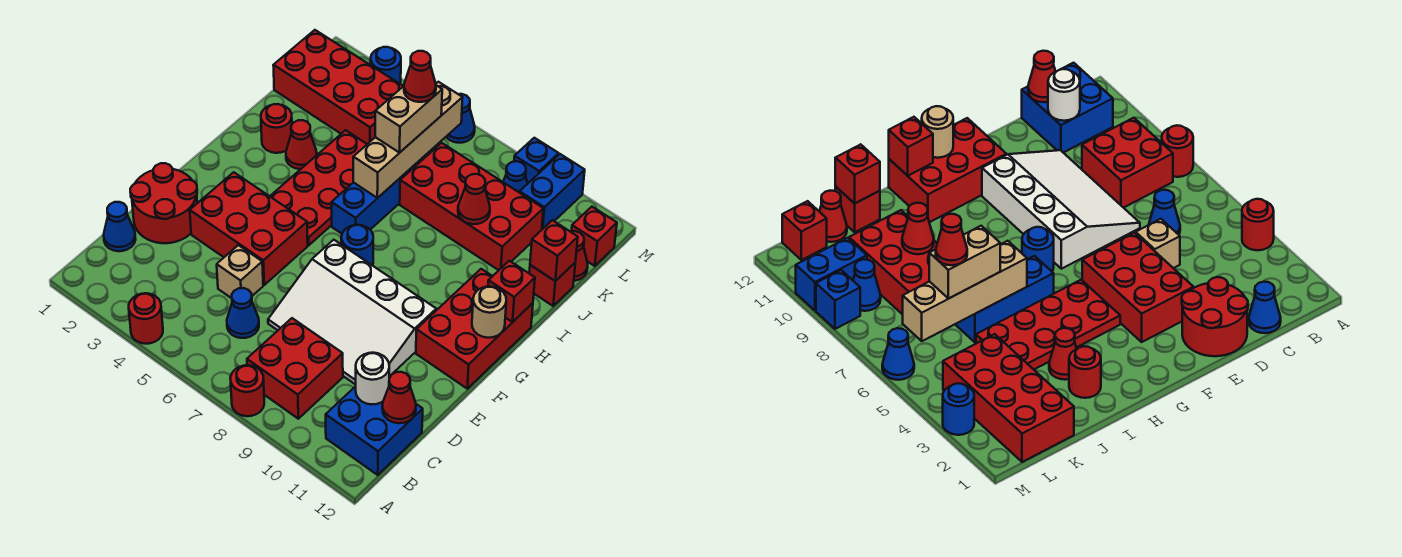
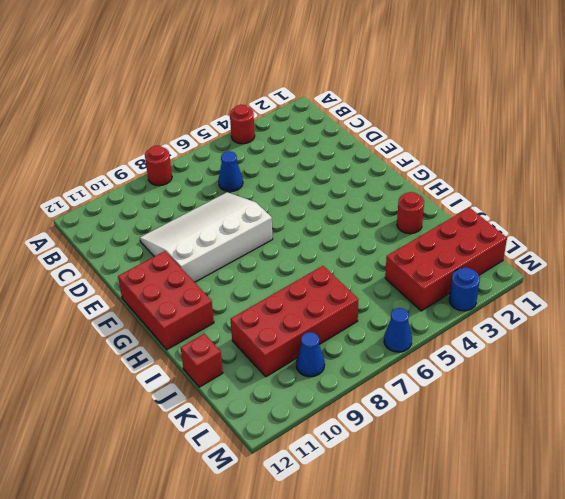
none -> red brick B8:C9 level 1
none -> blue brick B11:C12 level 1
none -> blue cone C1 level 1
none -> red round brick D1:E2 level 1

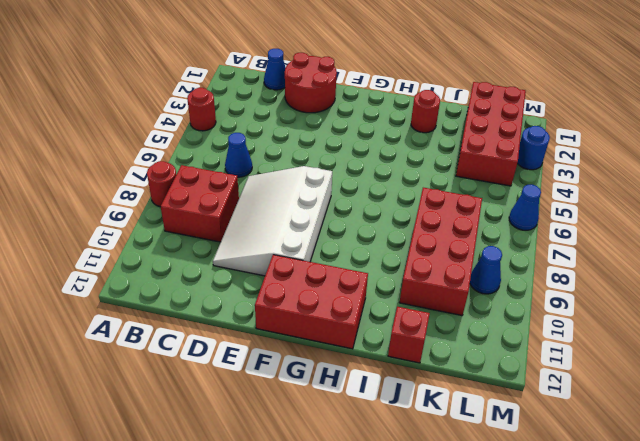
none -> blue brick B11:C12 level 1
none -> tan brick D5 level 1
none -> red brick E3:F5 level 1
none -> red plate G4:J5 level 1

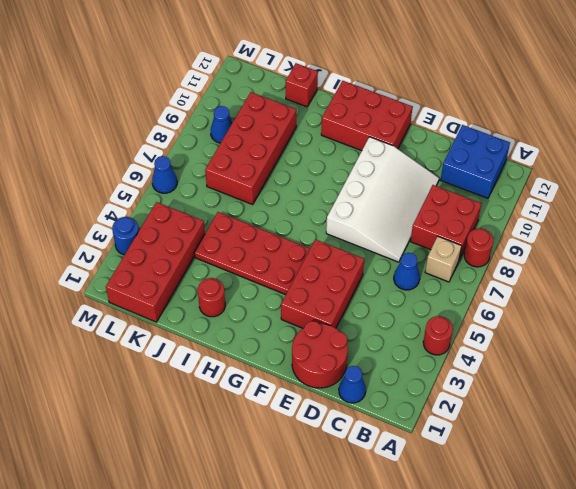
tan brick B7 level 1 -> tan brick D5 level 1
none -> blue round brick G7 level 1
none -> blue brick H6:J6 level 1
none -> red cone I3 level 1
none -> red cone K12 level 1

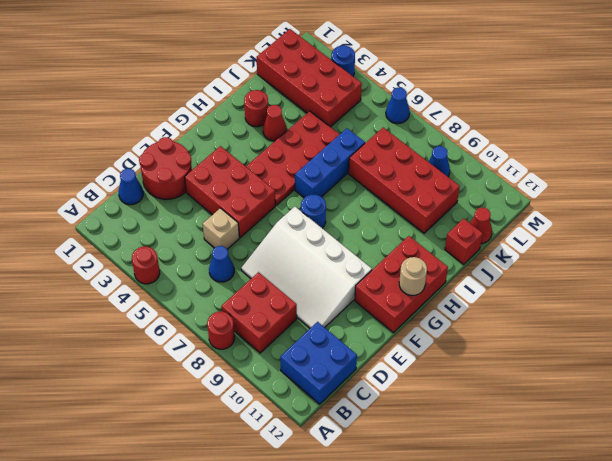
none -> blue brick L10:M10 level 1
none -> red brick L12 level 1
none -> blue brick M9 level 1
none -> white round brick C11 level 2

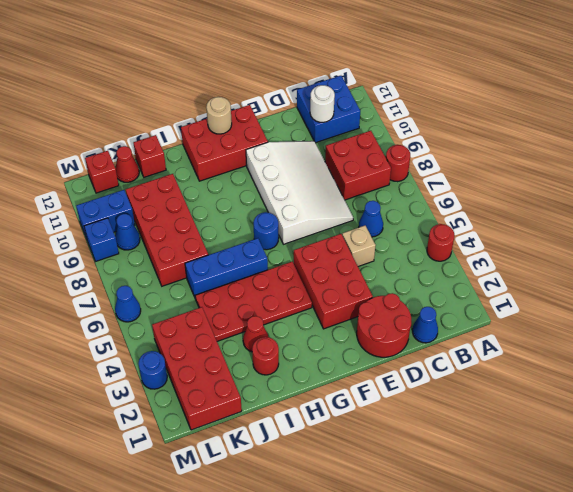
none -> red cone C12 level 2
none -> red brick H12 level 2
none -> tan brick I6:L6 level 2
none -> red cone J9 level 2

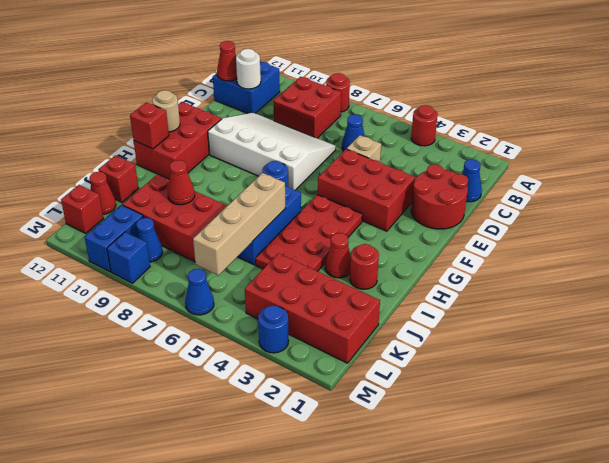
none -> red brick J12 level 2
none -> tan brick J6:K6 level 3
none -> red cone K6 level 4

